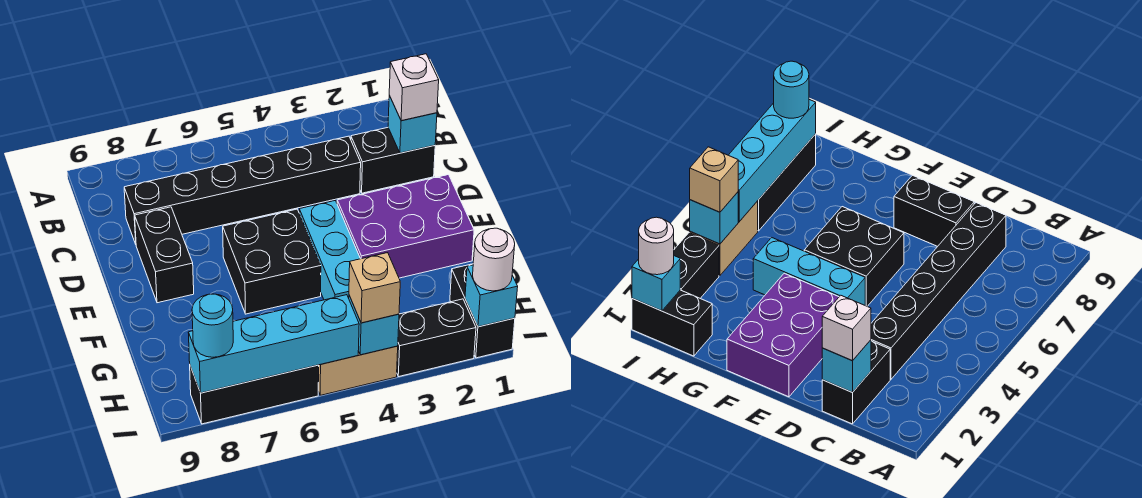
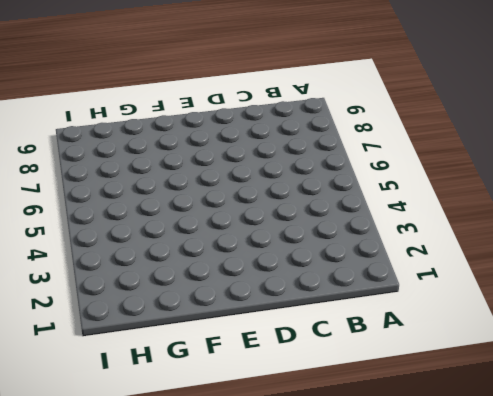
none -> black brick C1:C2 level 1
none -> black brick C3:C8 level 1
none -> black brick D8:E8 level 1

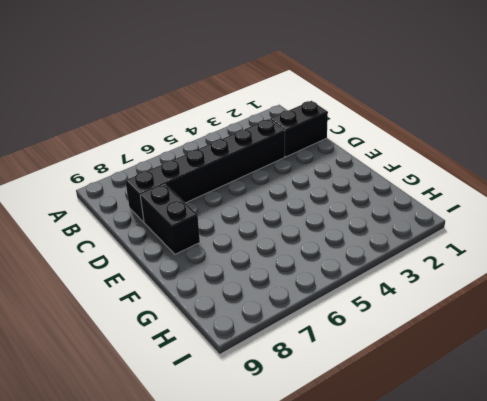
none -> purple brick E1:F3 level 1
none -> cyan brick E4:G4 level 1
none -> black brick E5:F6 level 1

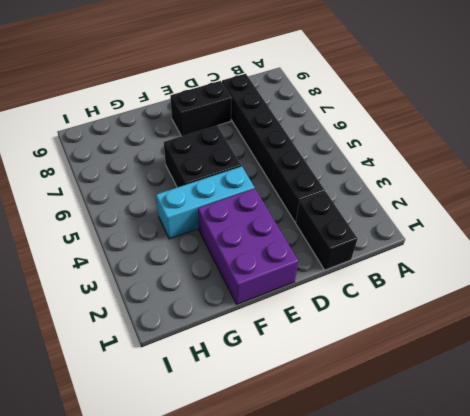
none -> black brick H1:I1 level 1
none -> black brick I2:I3 level 1
none -> tan brick I4:I5 level 1

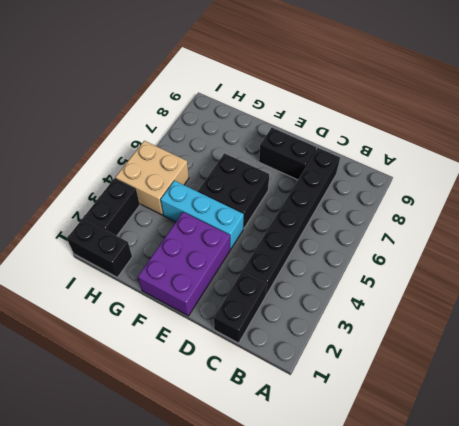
tan brick H4:I5 level 1 -> tan brick I4:I5 level 1
none -> black brick I6:I8 level 1
none -> cyan brick C1 level 2
none -> cyan brick I1 level 2

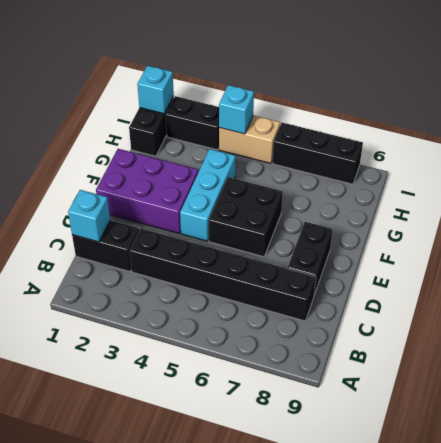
none -> cyan brick I5:I8 level 2
none -> white brick C1 level 3
none -> white round brick I1 level 3

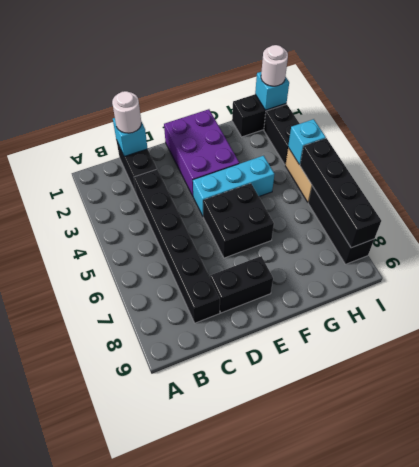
white round brick C1 level 3 -> white brick C1 level 3
black brick I5:I8 level 2 -> cyan brick I5:I8 level 2
none -> tan brick I4 level 3
none -> cyan round brick I8 level 3

